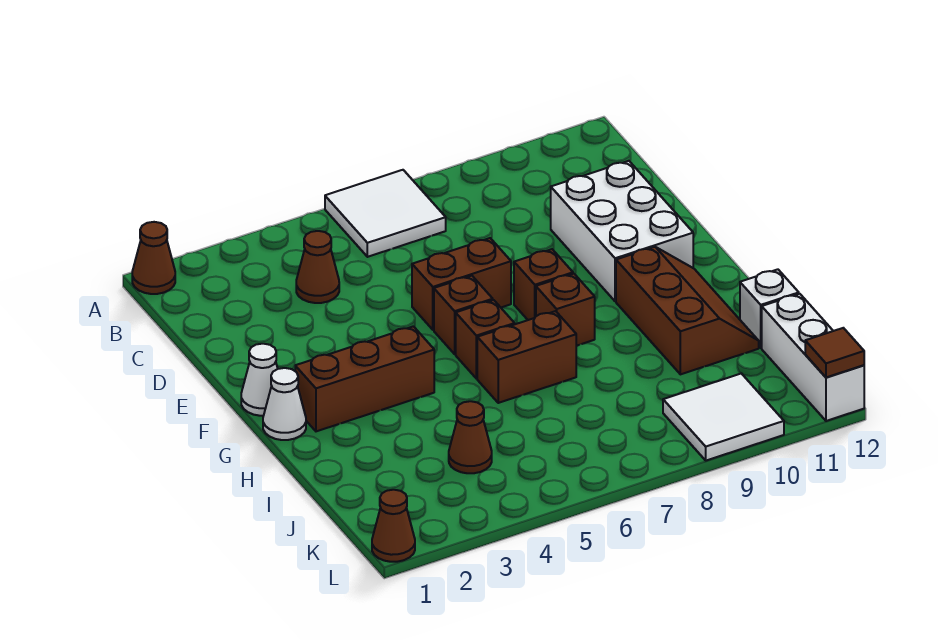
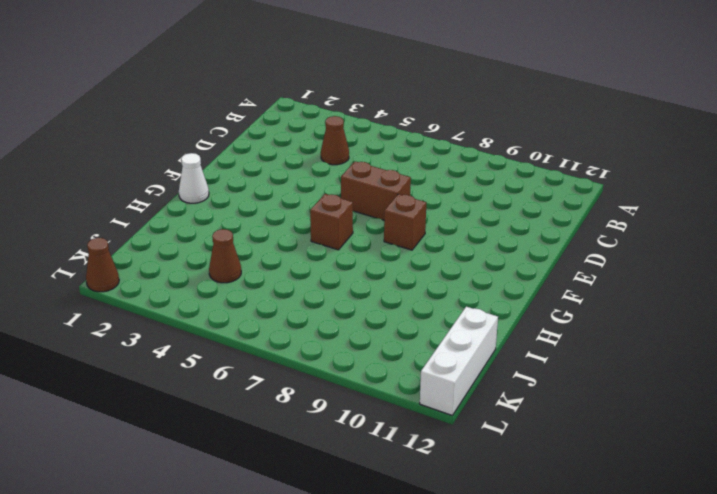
none -> brown cone A1 level 1
none -> white tile A6:B7 level 1
none -> white brick D10:F11 level 1

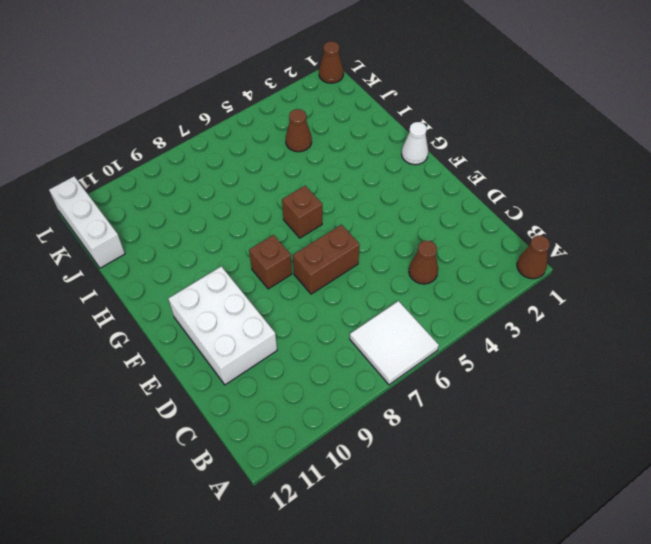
none -> white cone F1 level 1
none -> brown brick F6 level 1
none -> brown brick G2:G4 level 1

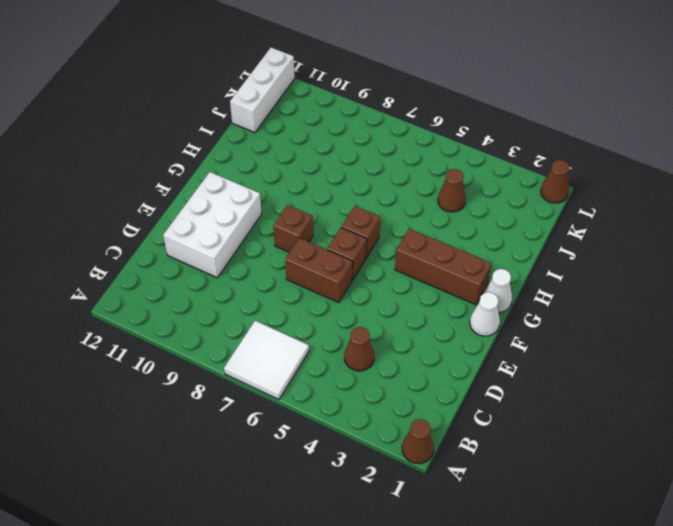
none -> brown brick G8 level 1
none -> brown slope G10:I11 level 1 top 10
none -> brown brick H6:H7 level 1

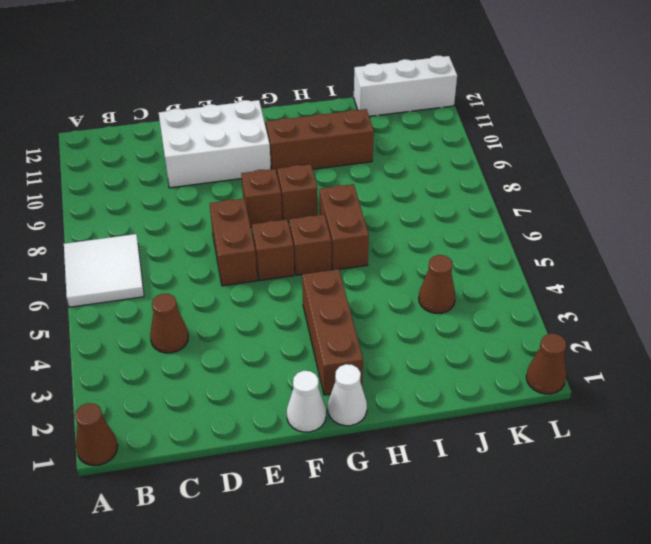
none -> white brick I12 level 1
none -> white tile K9:L10 level 1
none -> brown tile L12 level 2

